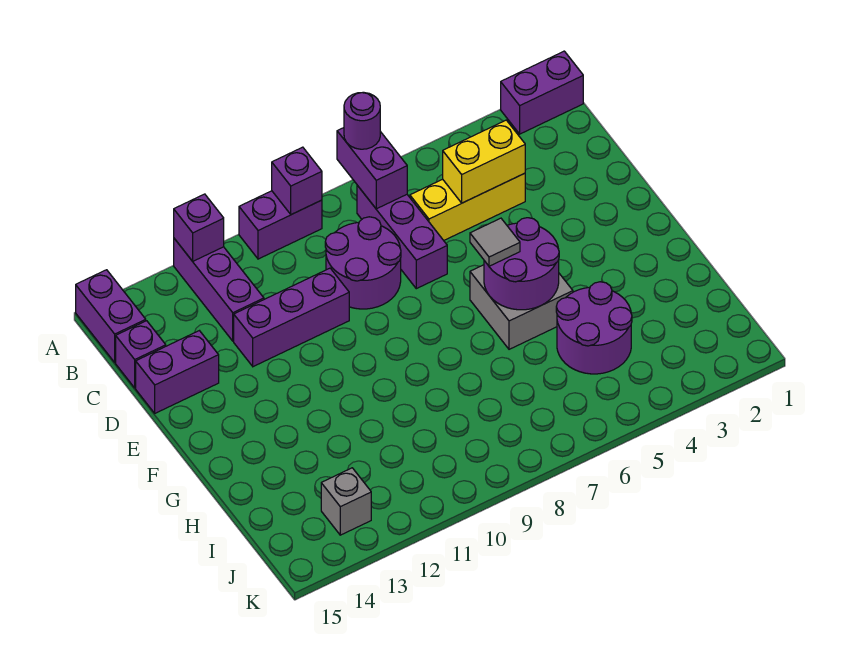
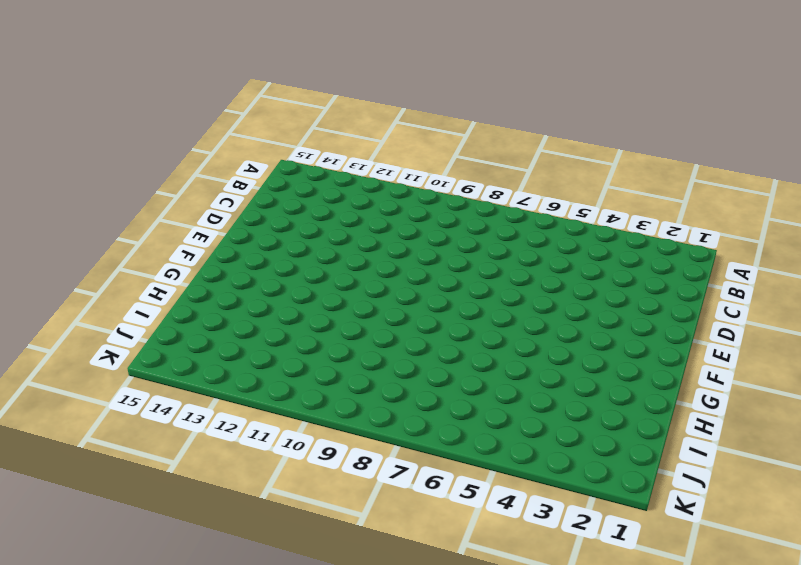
none -> purple brick A1:A2 level 1
none -> purple brick A9:A10 level 1
none -> purple brick A12:C12 level 1

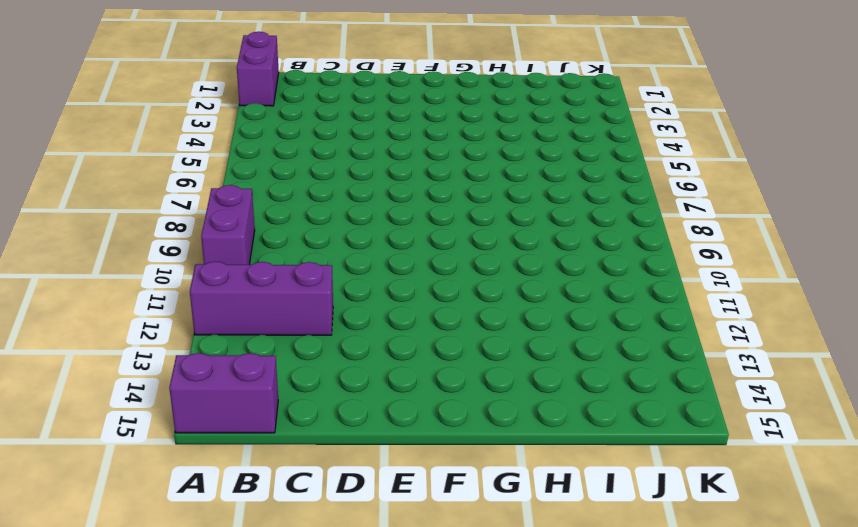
none -> purple brick B7:D7 level 1
none -> yellow brick C4:C6 level 1
none -> purple round brick C8:D9 level 1

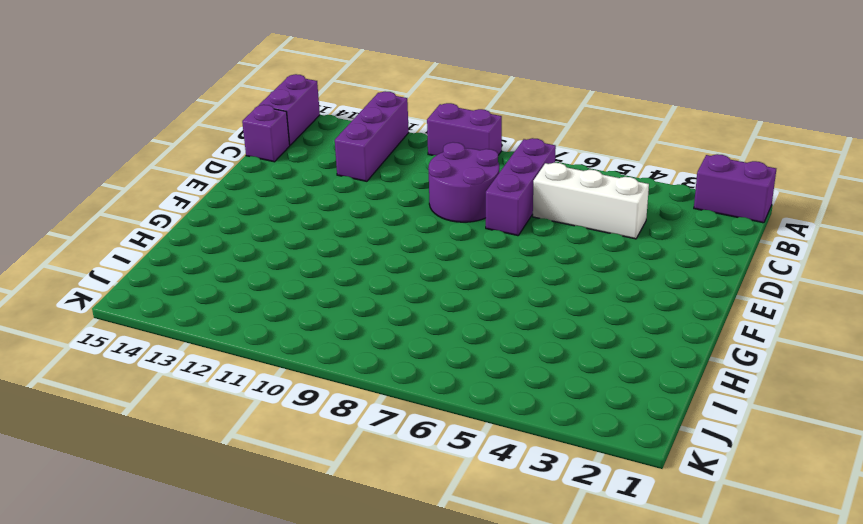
white brick C4:C6 level 1 -> yellow brick C4:C6 level 1
none -> purple brick D10:D12 level 1
none -> purple brick D14:D15 level 1
none -> grey brick F5:G6 level 1

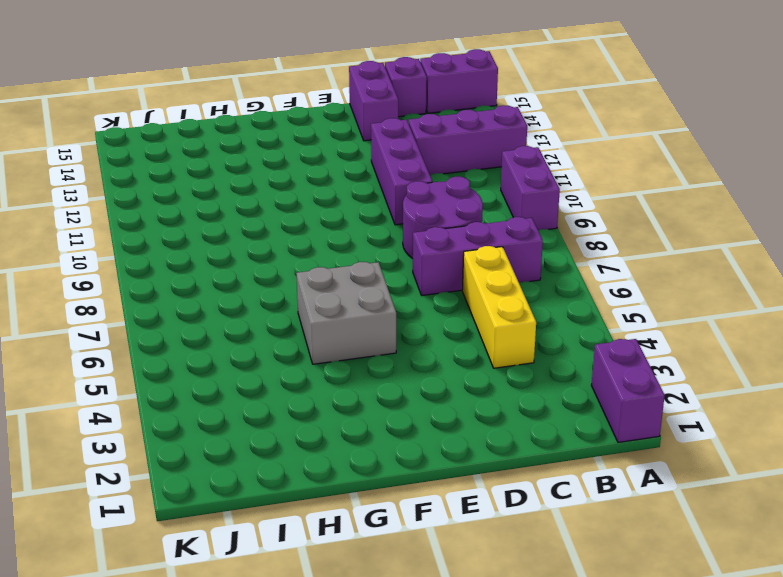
none -> purple round brick H4:I5 level 1
none -> grey brick J13 level 1
none -> purple brick A7:B7 level 2

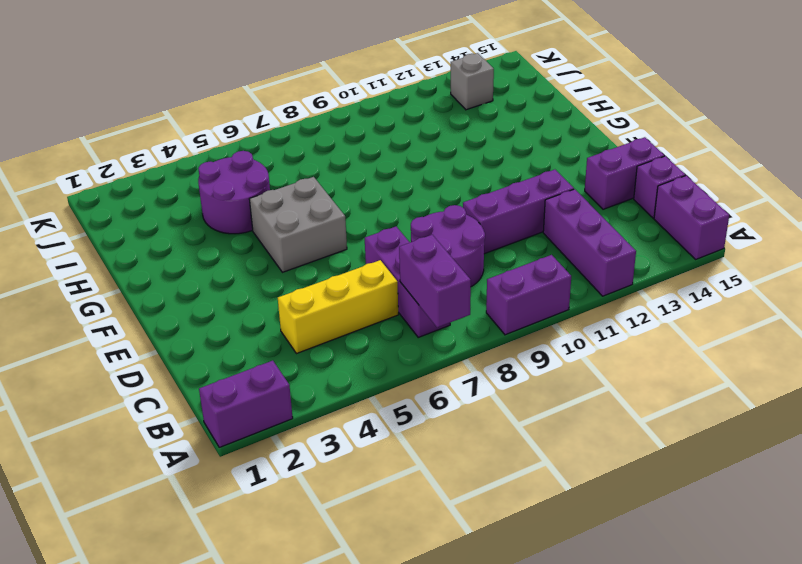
none -> purple brick A9 level 2
none -> purple brick A12 level 2
none -> yellow brick C4:C5 level 2

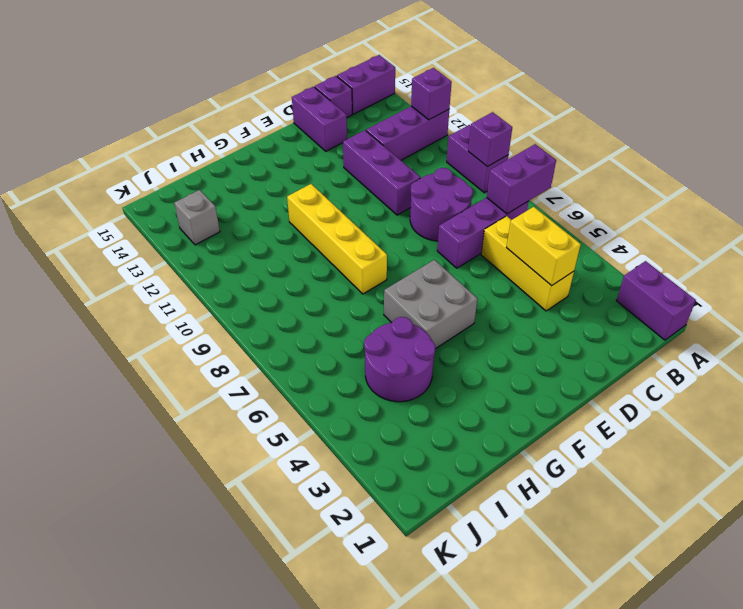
yellow brick G8:G11 level 1 -> none
none -> purple round brick F5:G6 level 2
none -> purple round brick A7 level 3
none -> grey tile F6 level 3

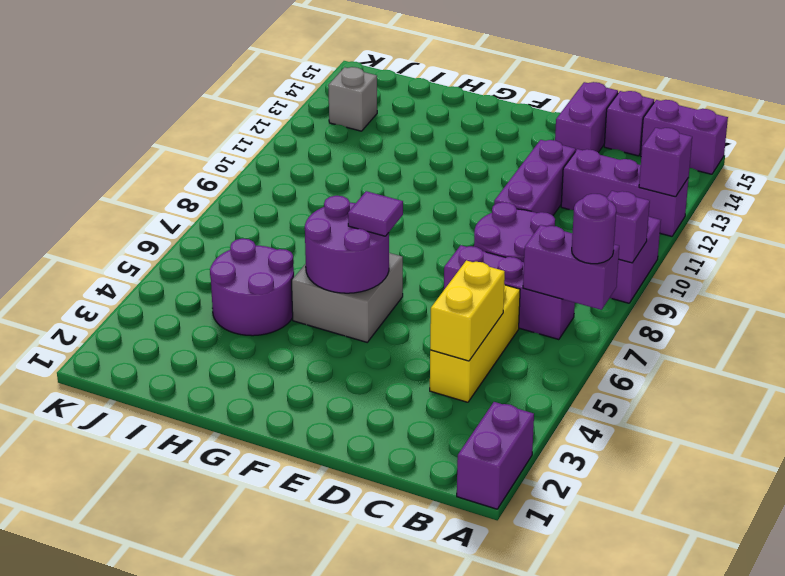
purple tile F6 level 3 -> grey tile F6 level 3

